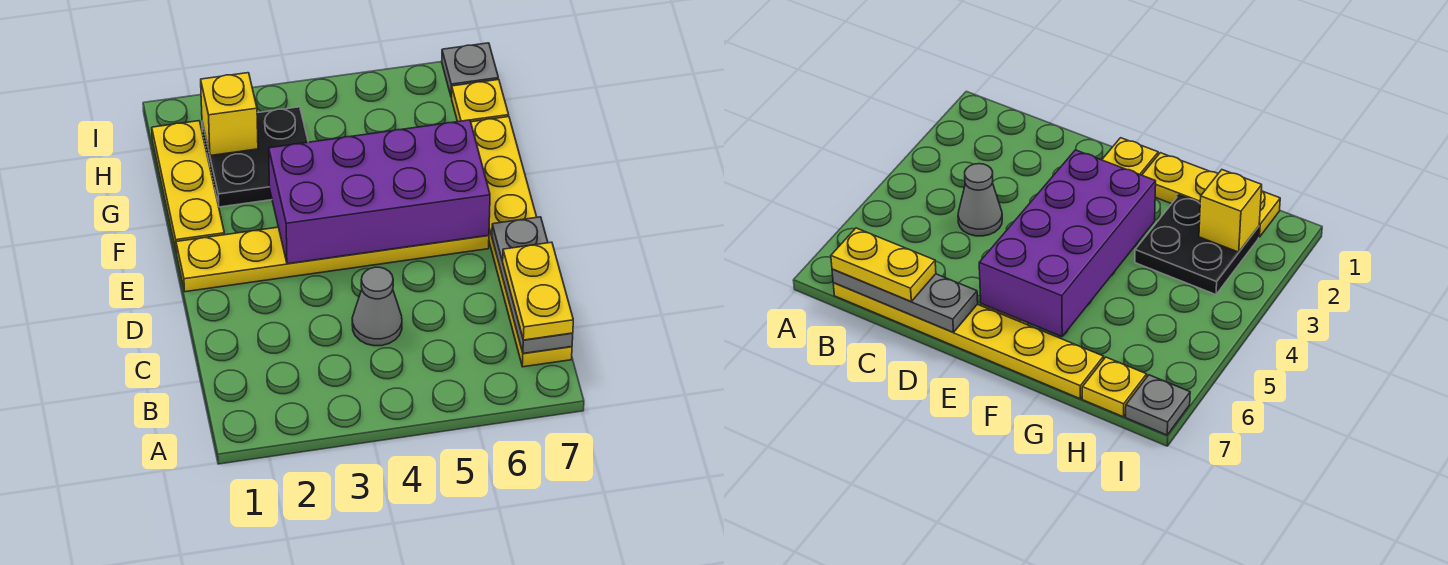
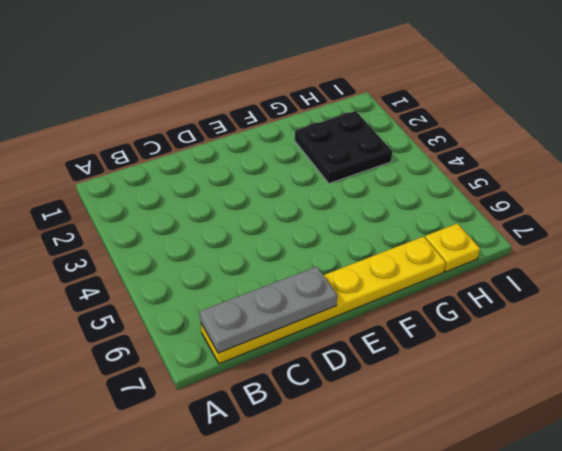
none -> grey cone C4 level 1
none -> yellow plate E1:E6 level 1

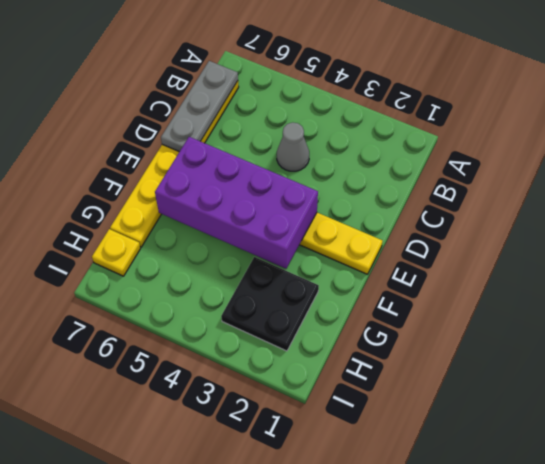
none -> yellow plate F1:H1 level 1
none -> grey plate I7 level 1

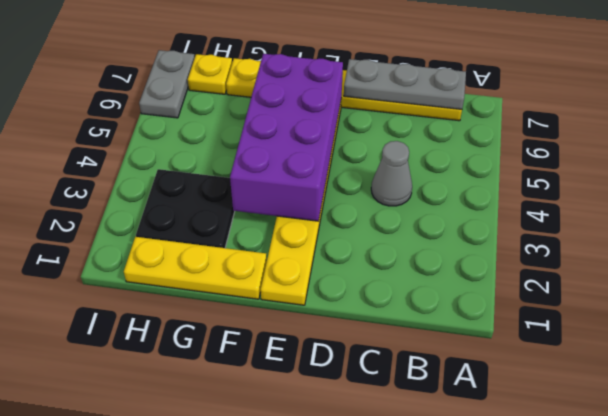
grey plate I6:I7 level 1 -> grey plate I7 level 1
none -> yellow brick H2 level 2
none -> yellow plate B7:C7 level 3

